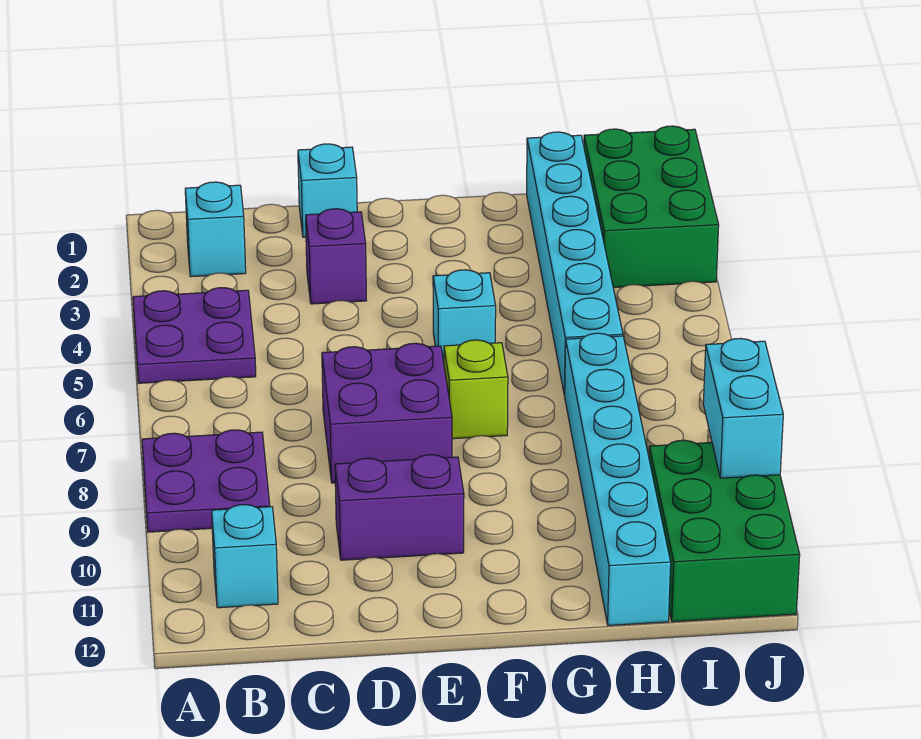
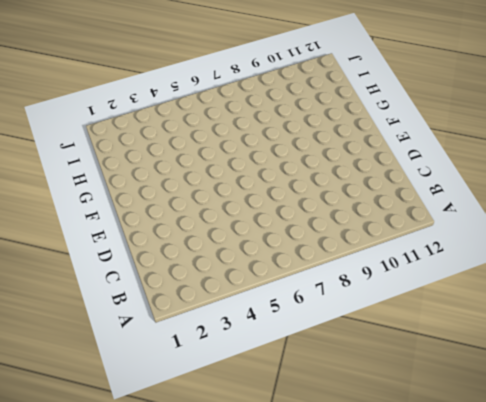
none -> purple plate A4:B5 level 1
none -> purple plate A8:B9 level 1
none -> cyan brick B2 level 1

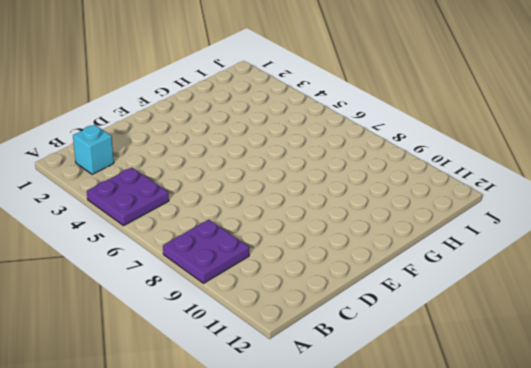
none -> cyan brick B11 level 1
none -> cyan brick D1 level 1
none -> purple brick D3 level 1

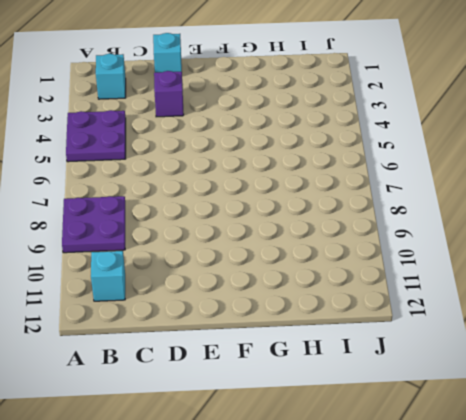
none -> purple brick D7:E8 level 1
none -> purple brick D10:E10 level 1
none -> cyan brick F5 level 1

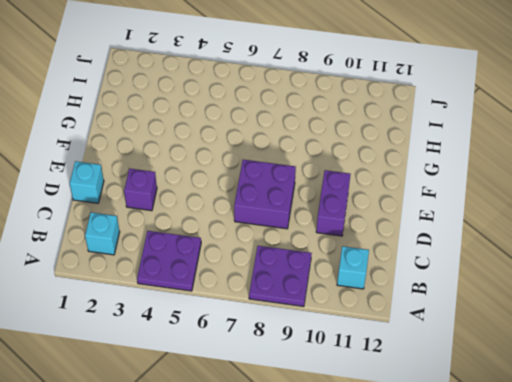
none -> cyan brick F5 level 1
none -> lime brick F7 level 1
none -> cyan brick H1:H6 level 1

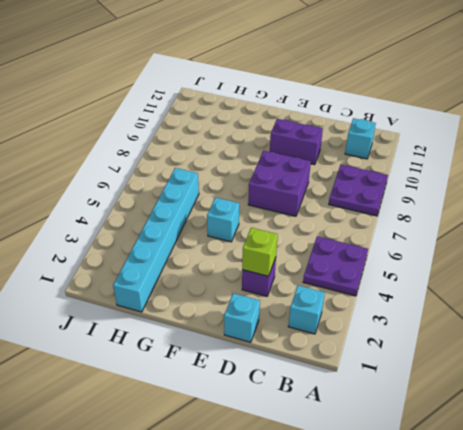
lime brick D3 level 2 -> lime brick F7 level 1
none -> cyan brick H7:H12 level 1
none -> green brick I1:J3 level 1
none -> green brick I10:J12 level 1

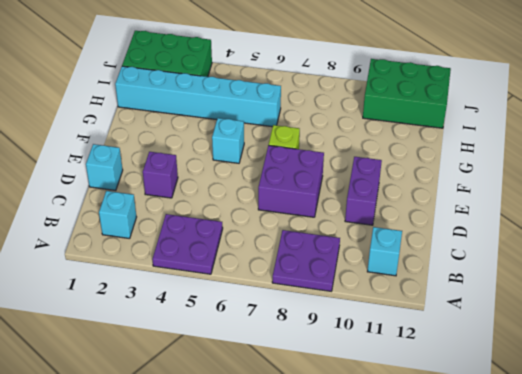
none -> cyan brick H7:H12 level 1
none -> cyan brick J9:J10 level 2

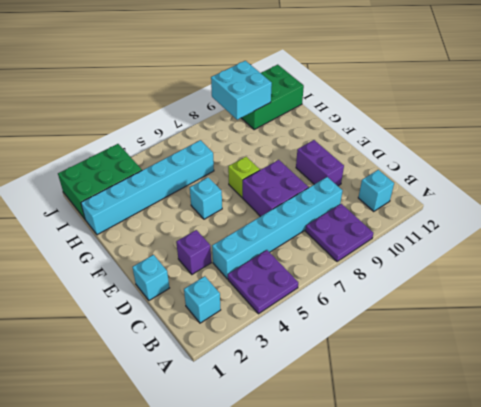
cyan brick C4:C9 level 1 -> cyan brick H7:H12 level 1
cyan brick I9:J10 level 2 -> cyan brick J9:J10 level 2

